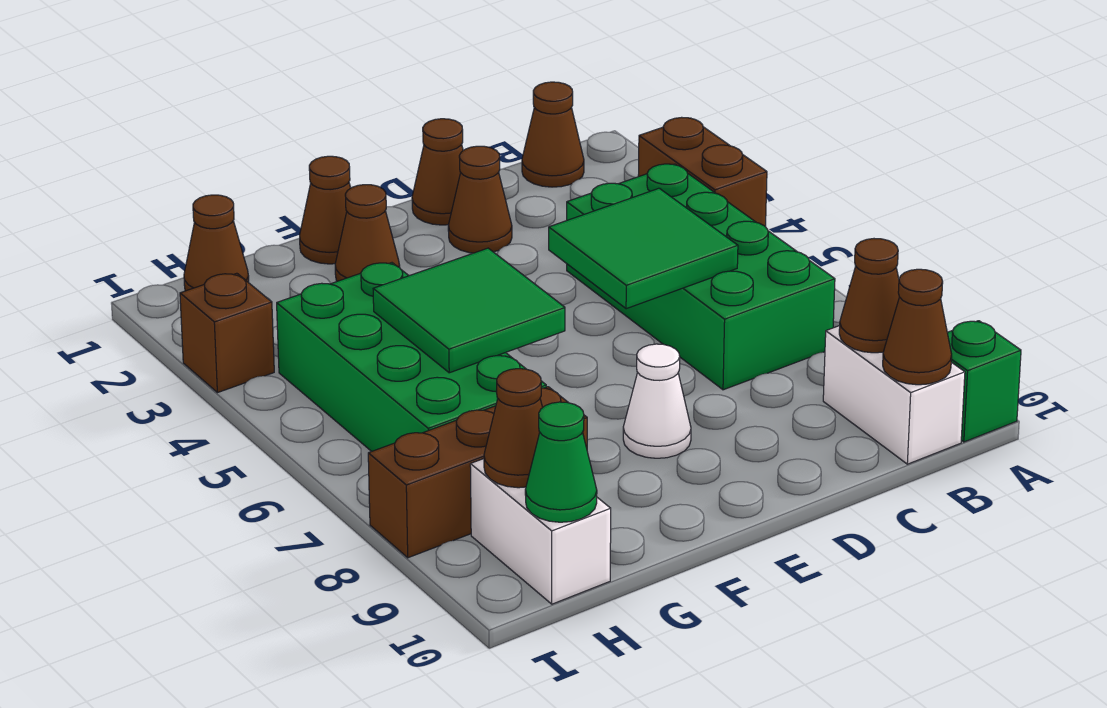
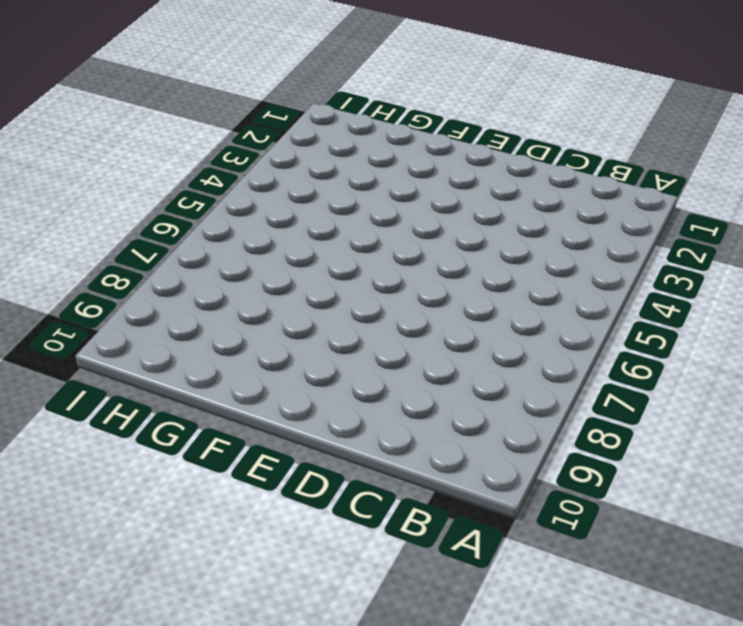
none -> brown brick A3:A4 level 1
none -> green brick A10 level 1
none -> brown cone B1 level 1

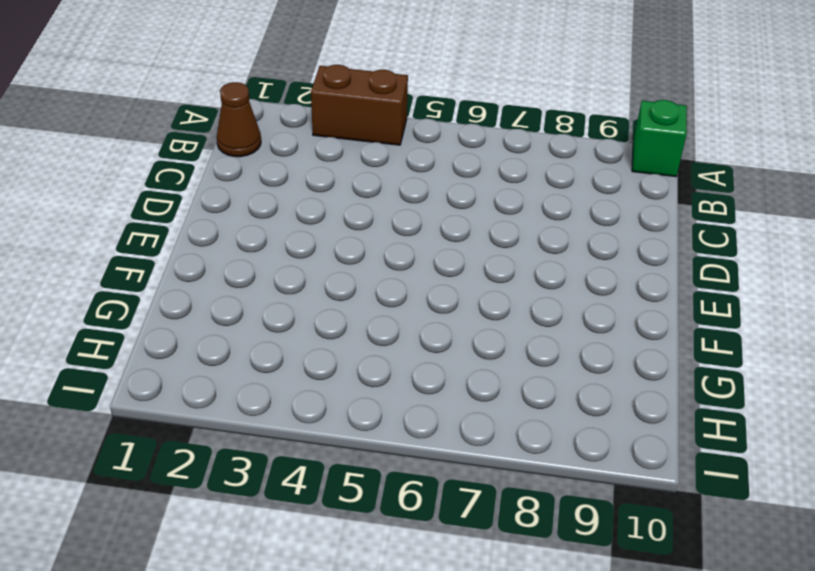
none -> green brick B4:C7 level 1
none -> white brick B9:B10 level 1
none -> brown cone D1 level 1

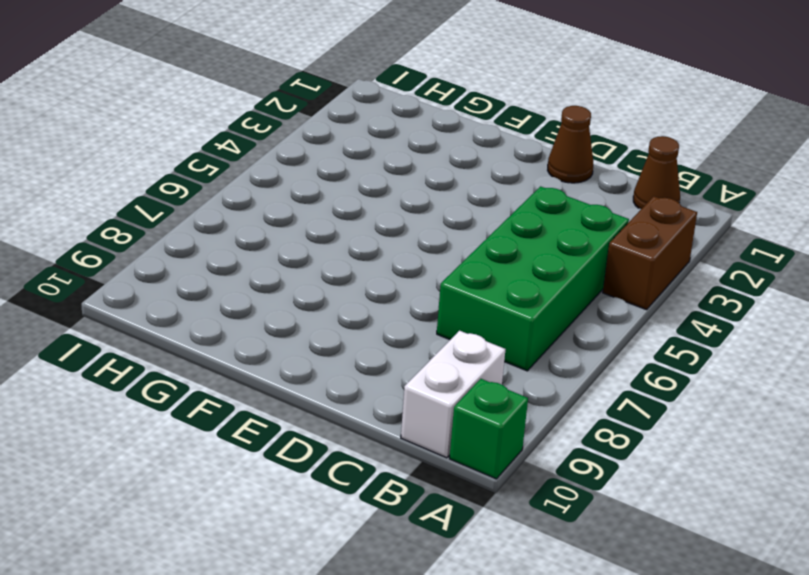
none -> brown cone D2 level 1
none -> white cone E8 level 1
none -> brown cone F1 level 1

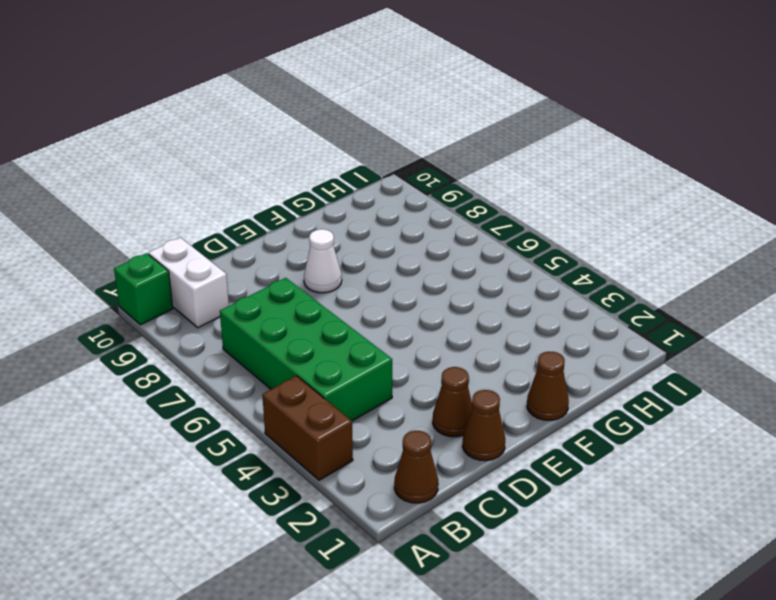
none -> brown cone F2 level 1
none -> green brick G4:H7 level 1
none -> brown brick G8:I8 level 1

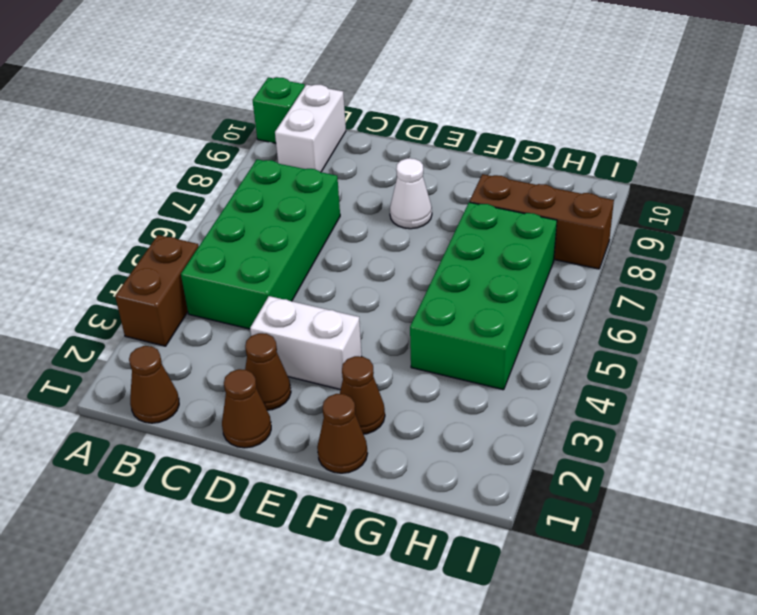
white brick D3:E3 level 1 -> white brick H9:H10 level 1
none -> brown cone H1 level 1
none -> brown brick I3 level 1
none -> brown cone B9 level 2

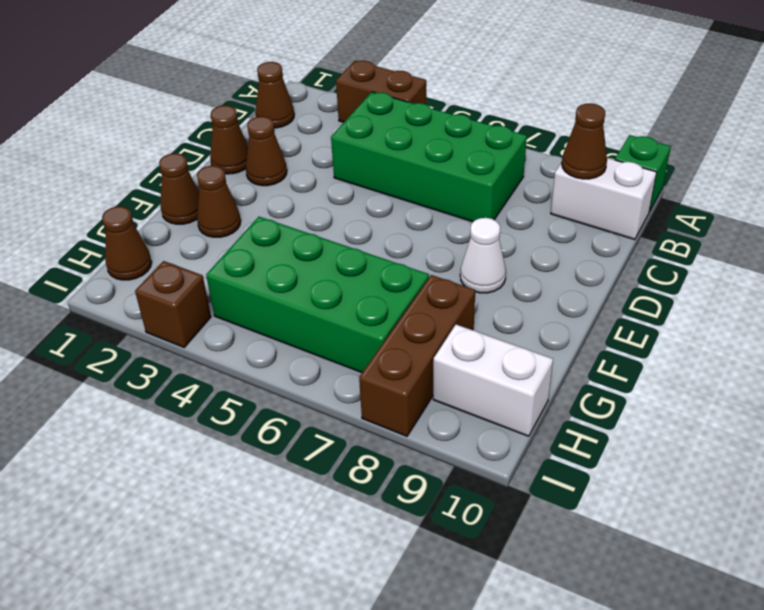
none -> brown cone B10 level 2
none -> green tile C5:D6 level 2
none -> green tile F5:G6 level 2

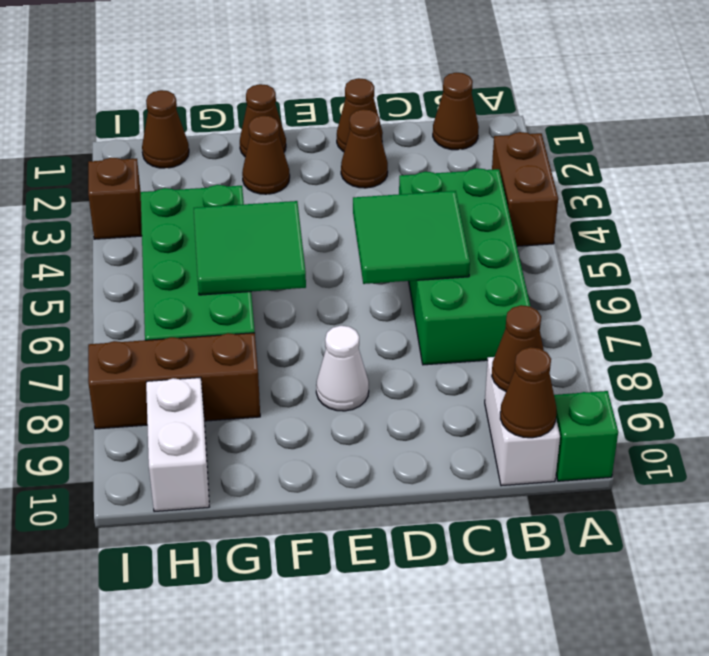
none -> brown cone H9 level 2
none -> green cone H10 level 2

